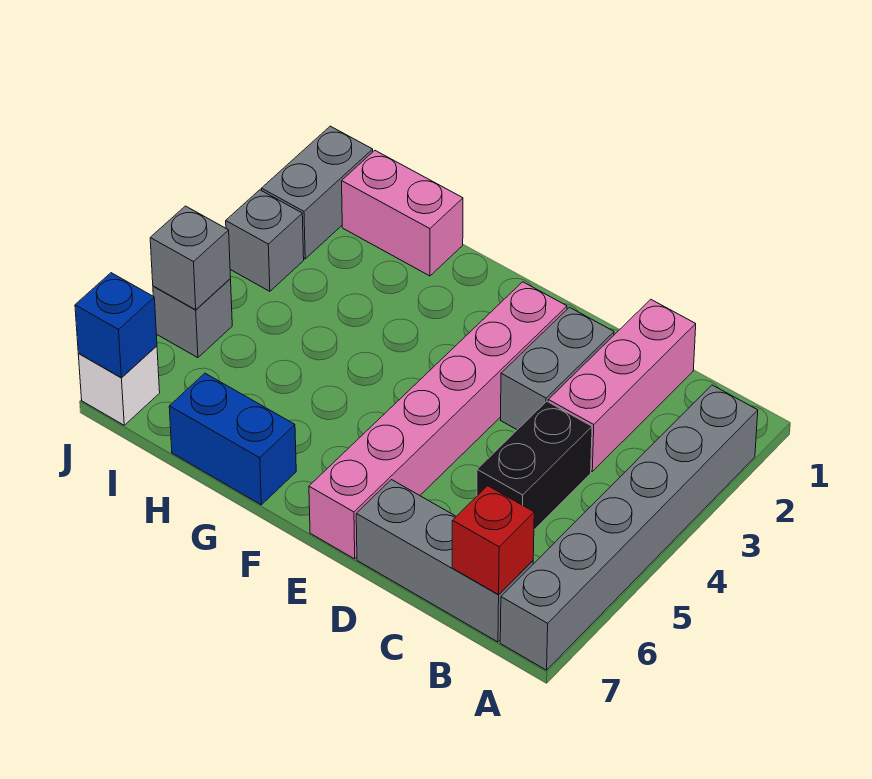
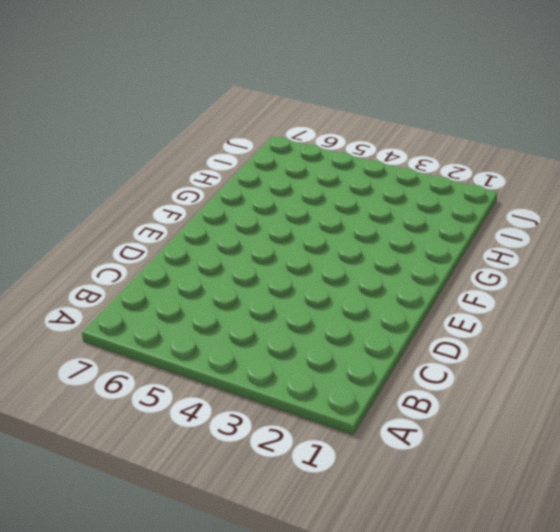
none -> grey brick A2:A7 level 1
none -> grey brick B7:D7 level 1
none -> pink brick C1:C3 level 1

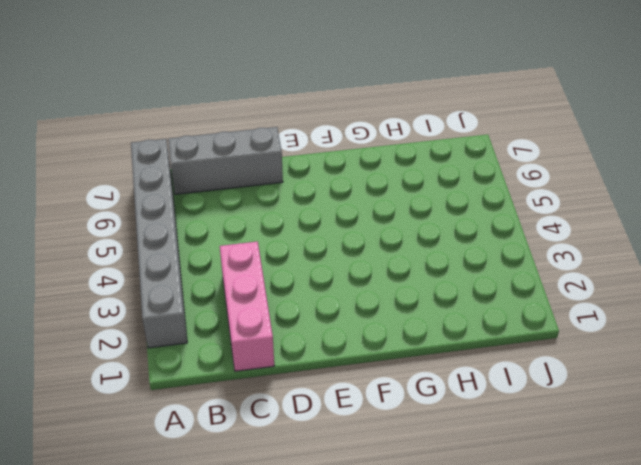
none -> black brick C4:C5 level 1
none -> grey brick D2:D3 level 1
none -> pink brick E2:E7 level 1

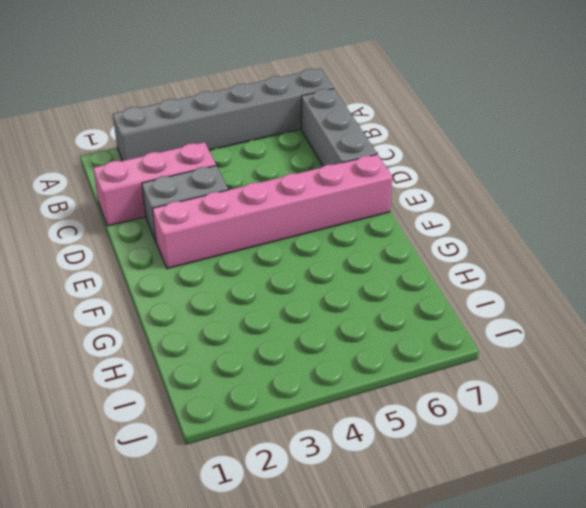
none -> black brick C4:C5 level 1
none -> blue brick G7:H7 level 1
none -> pink brick H1:I1 level 1

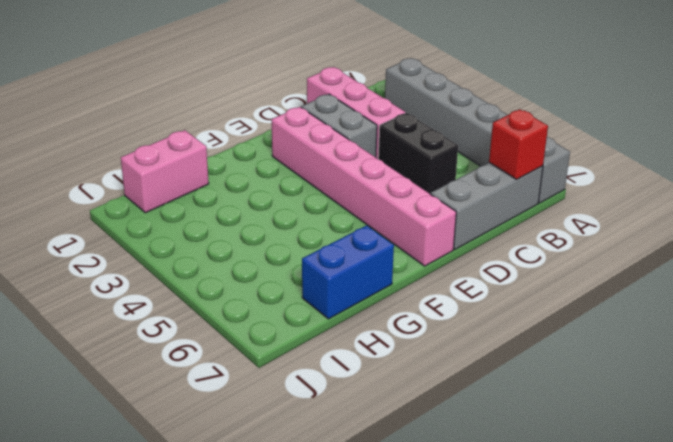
none -> grey brick J1:J2 level 1
none -> grey brick J3 level 1
none -> grey brick J5 level 1

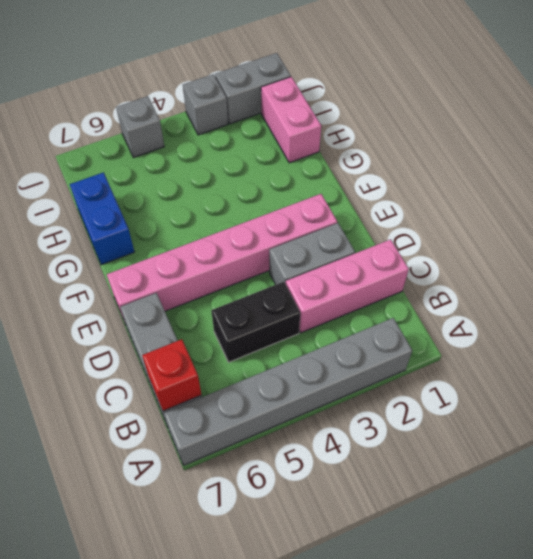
none -> white brick J7 level 1
none -> grey brick J5 level 2
none -> blue brick J7 level 2

